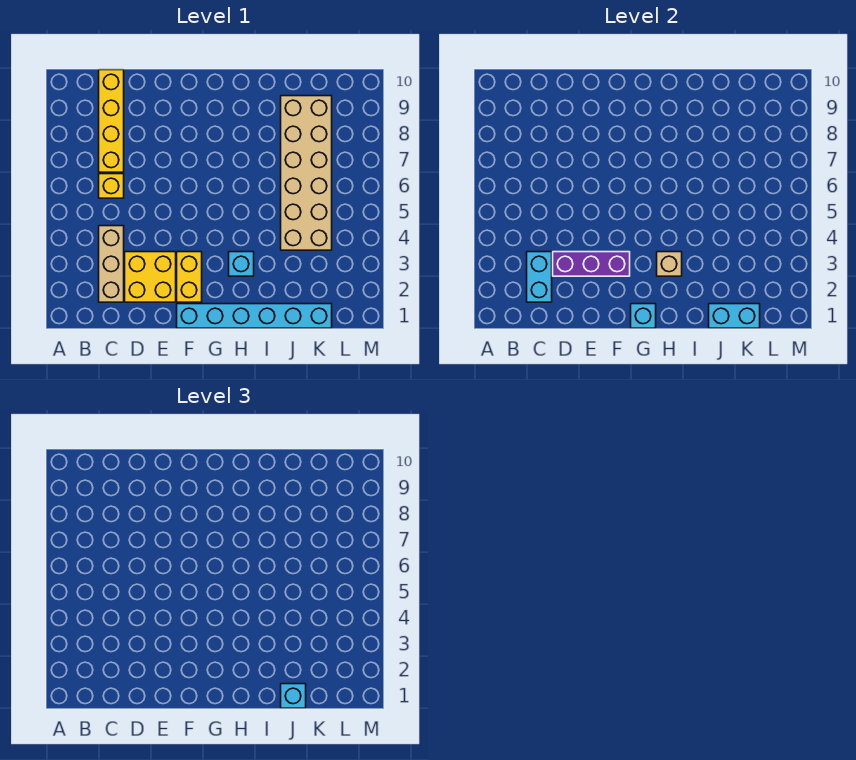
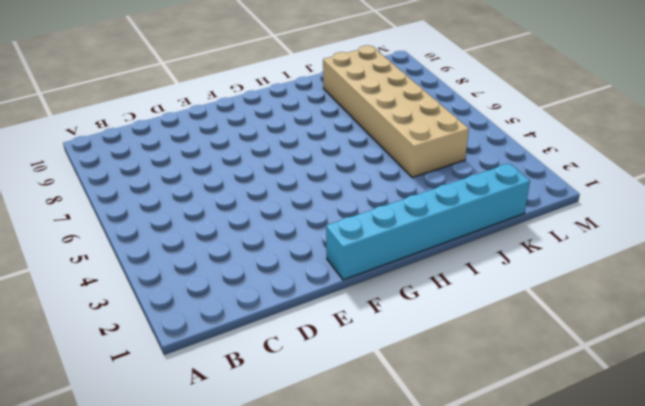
none -> tan brick C2:C4 level 1
none -> yellow brick C6 level 1
none -> yellow brick C7:C10 level 1

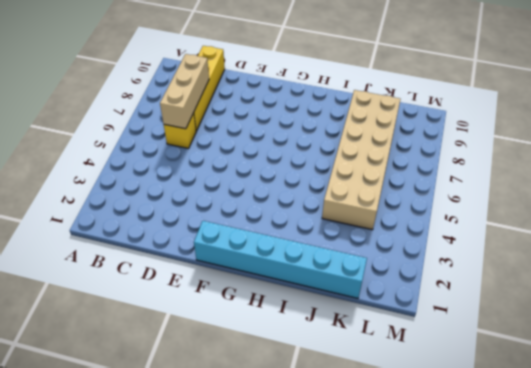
tan brick C6:C8 level 2 -> tan brick C2:C4 level 1
none -> yellow brick D2:E3 level 1
none -> yellow brick F2:F3 level 1
none -> cyan brick H3 level 1

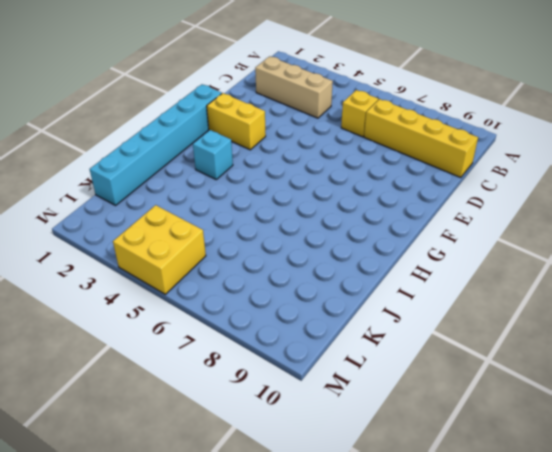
yellow brick L4:M5 level 1 -> yellow brick D2:E3 level 1
none -> tan brick J4:K9 level 1
none -> cyan brick C2:C3 level 2
none -> purple brick D3:F3 level 2

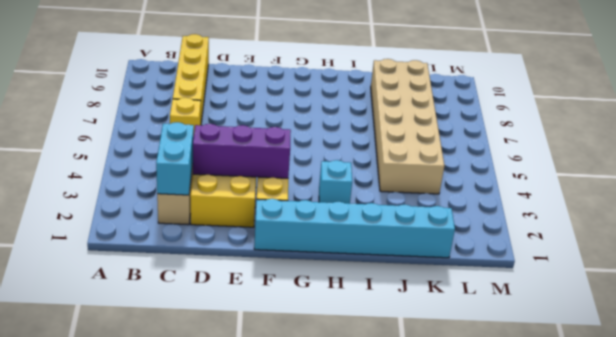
none -> cyan brick G1 level 2
none -> tan brick H3 level 2
none -> cyan brick J1:K1 level 2

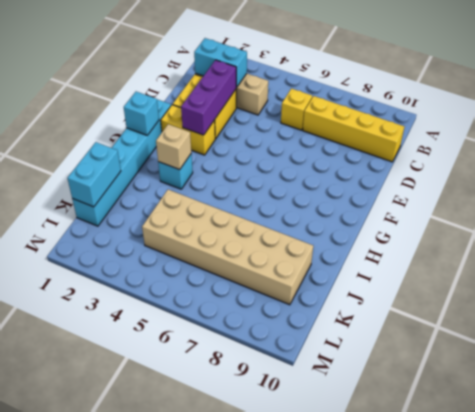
none -> cyan brick J1 level 3

